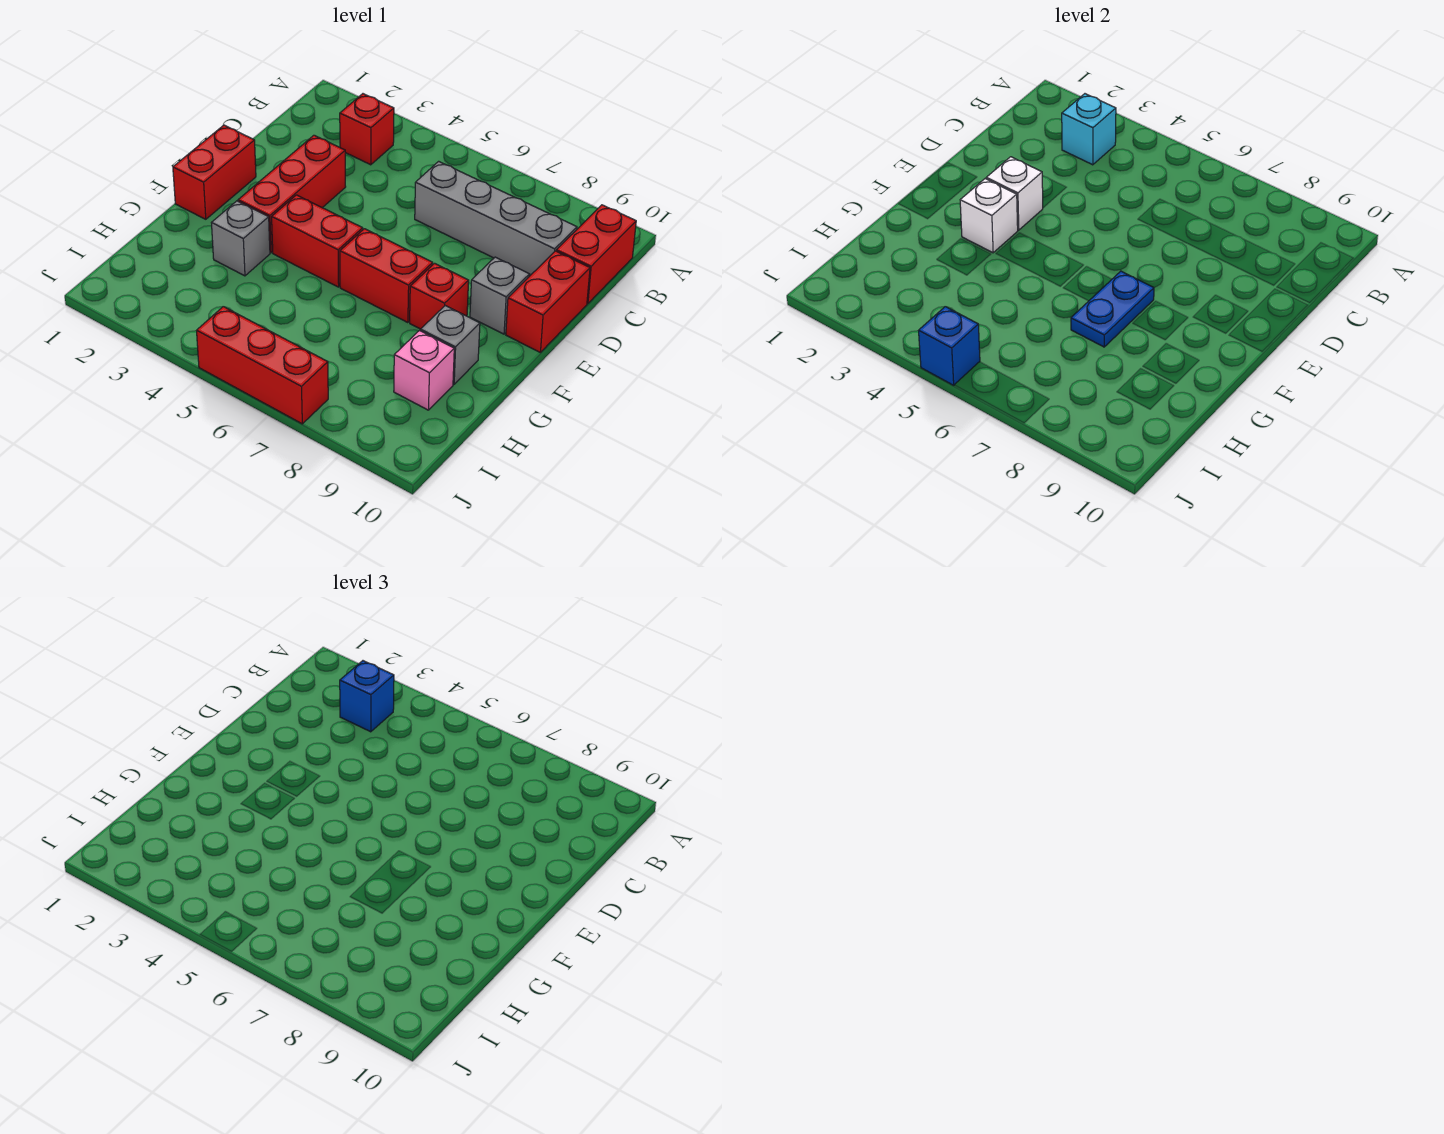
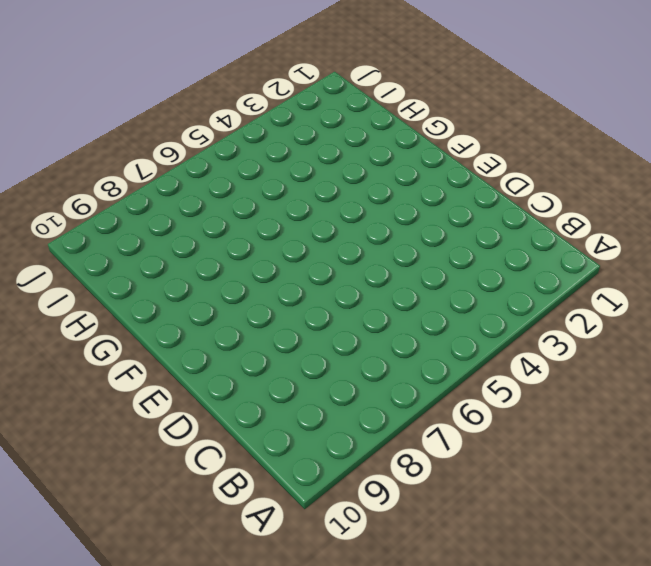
none -> red brick B3 level 1
none -> red brick B10:C10 level 1
none -> grey brick C6:C9 level 1

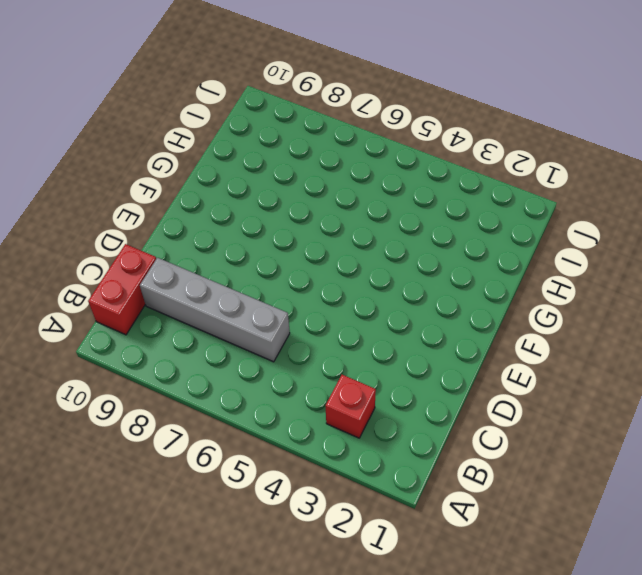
none -> red brick D3:F3 level 1
none -> red brick D10:E10 level 1
none -> red brick E1:F1 level 1

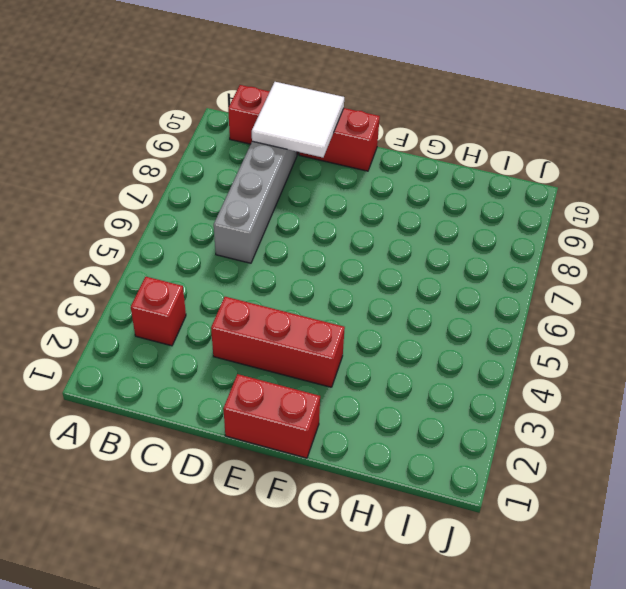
white tile C9:D10 level 2 -> none
none -> grey brick E9 level 1
none -> red brick F4:F5 level 1
none -> red brick F6:F7 level 1

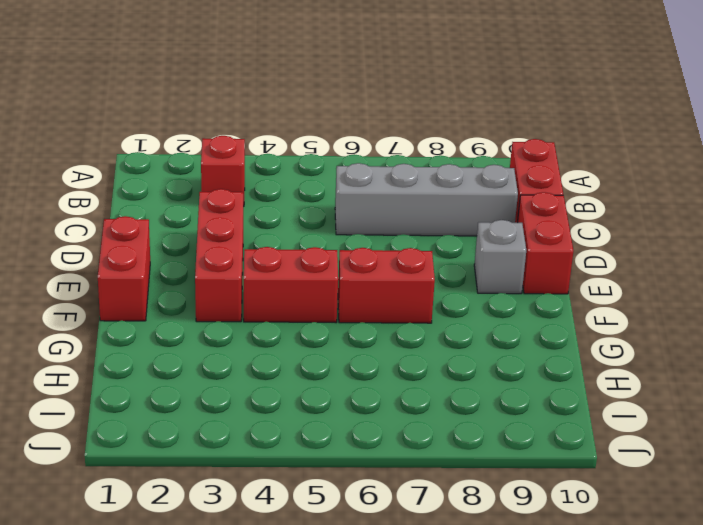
none -> red brick F8 level 1
none -> grey brick G3 level 1
none -> grey brick G9 level 1

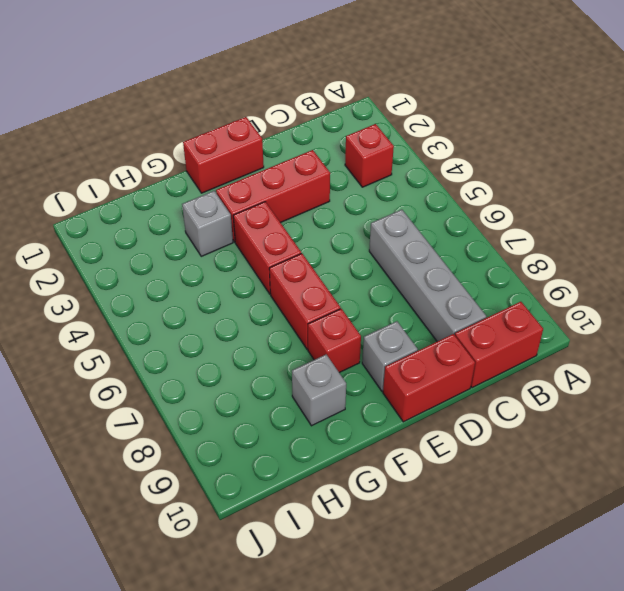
none -> pink brick H9 level 1
none -> red brick J5:J7 level 1
none -> cyan brick B3 level 2

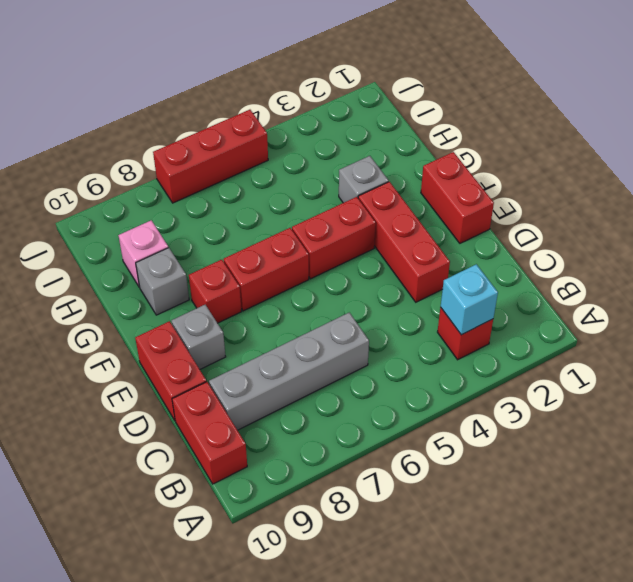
none -> white brick E3 level 2
none -> white brick F3 level 2
none -> blue plate F7:G7 level 2

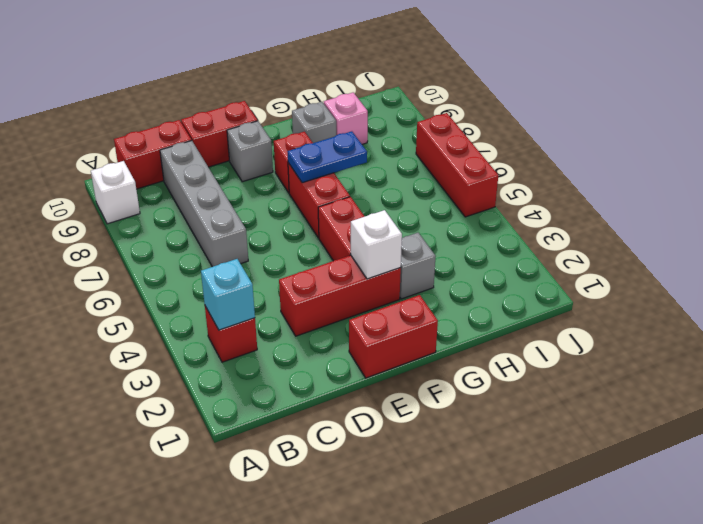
white brick A9 level 1 -> white brick E3 level 2
none -> blue brick J5 level 2
none -> blue brick B3 level 3

